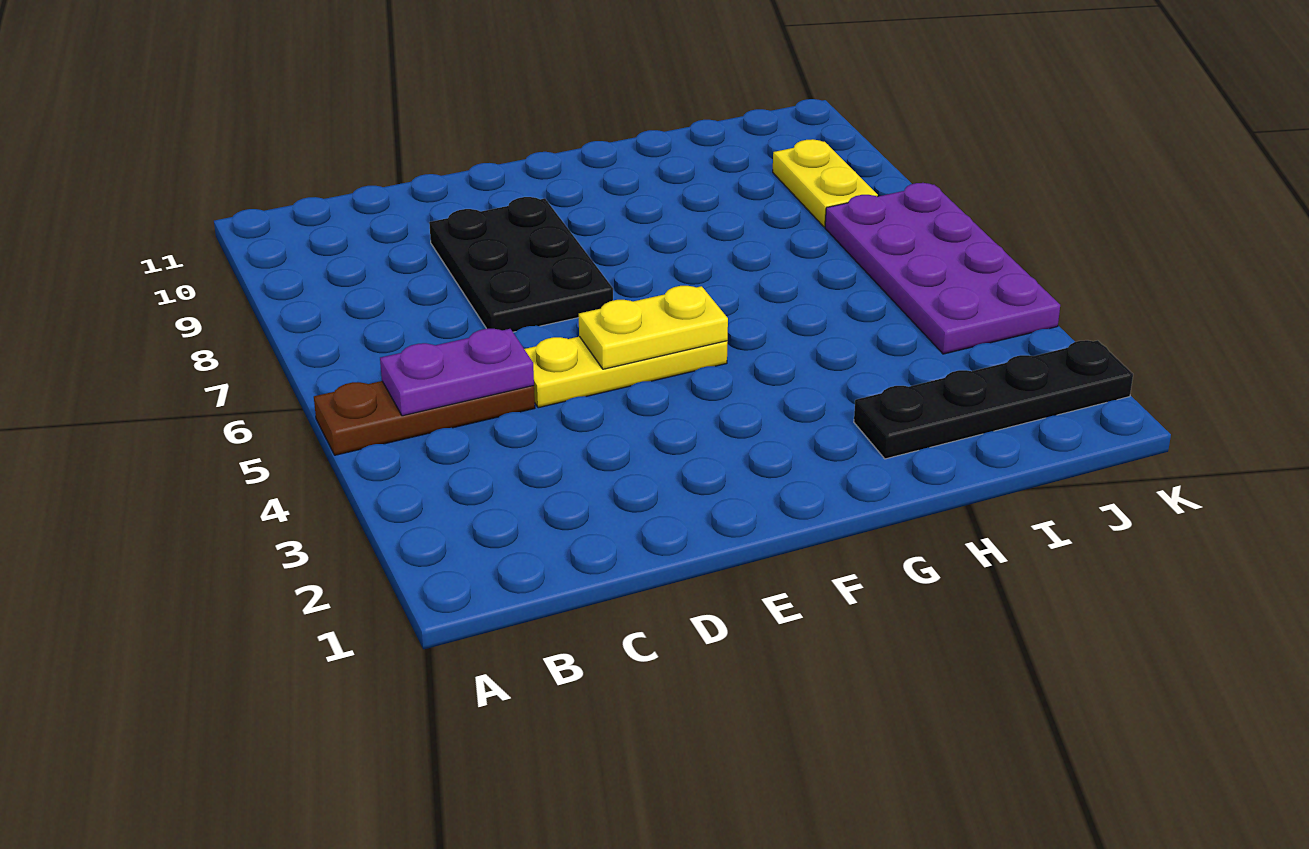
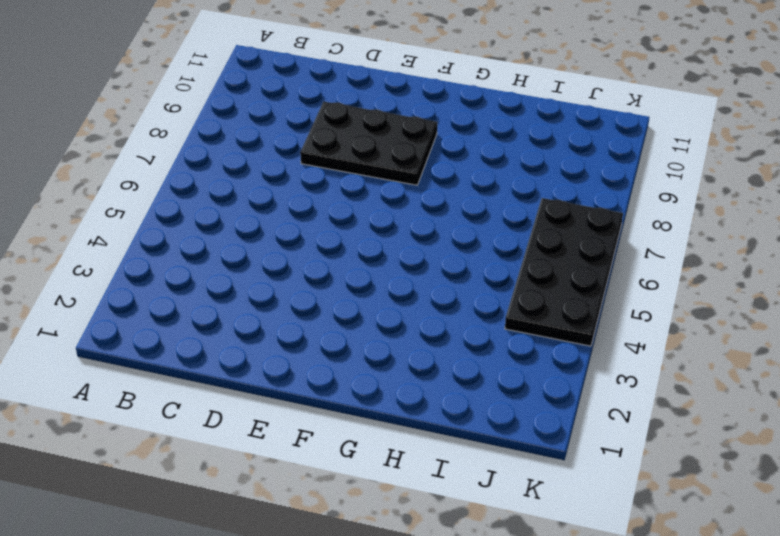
black plate D8:F9 level 1 -> black plate D7:E9 level 1
black plate J4:K7 level 1 -> purple plate J4:K7 level 1
none -> brown plate A5:C5 level 1
none -> yellow plate D5:F5 level 1

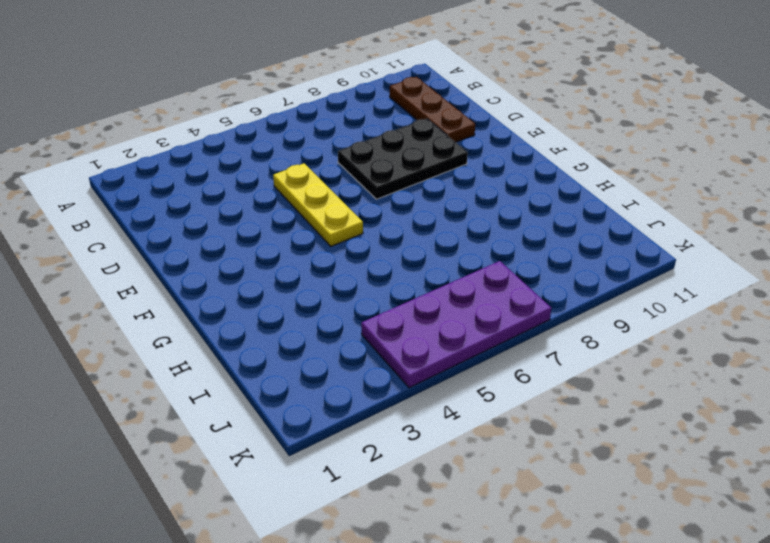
brown plate B10:D10 level 1 -> brown plate A5:C5 level 1
none -> black plate H2:K2 level 1
none -> yellow plate J8:J9 level 1

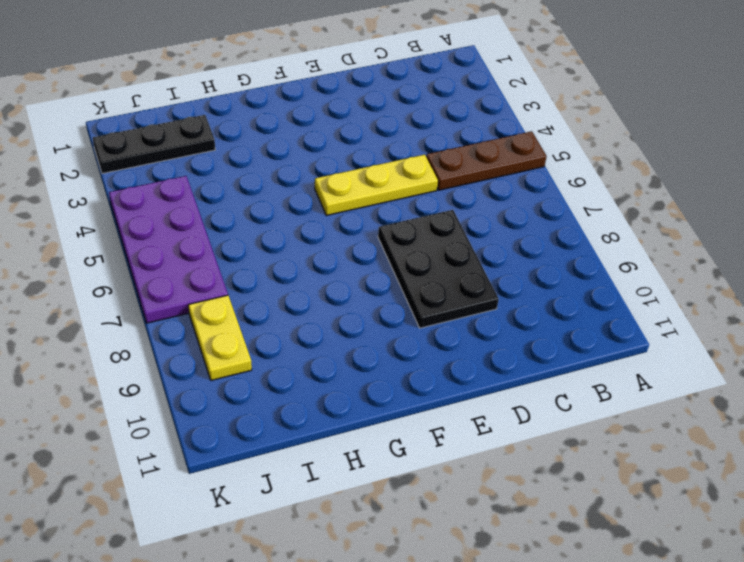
black plate I2:K2 level 1 -> black plate H2:K2 level 1
none -> purple plate B5:C5 level 2
none -> yellow plate E5:F5 level 2

